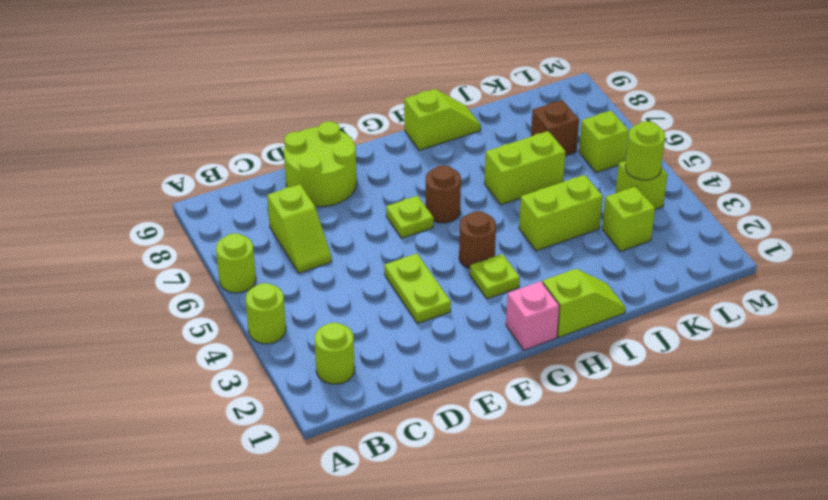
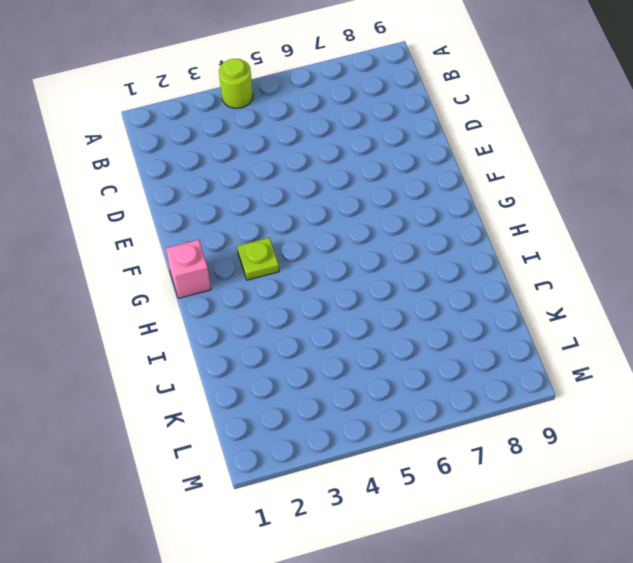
none -> lime round brick A6 level 1
none -> lime round brick B2 level 1
none -> lime slope C6:C7 level 1 top 7

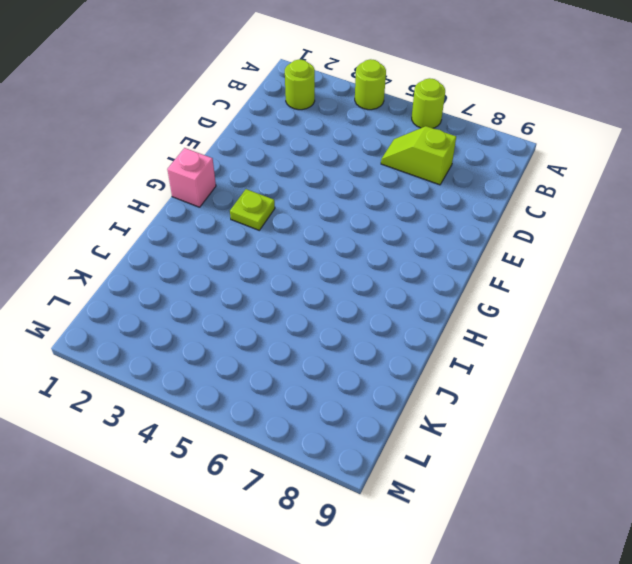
none -> lime round brick D8:E9 level 1
none -> lime plate E3:E4 level 1
none -> lime plate F6 level 1

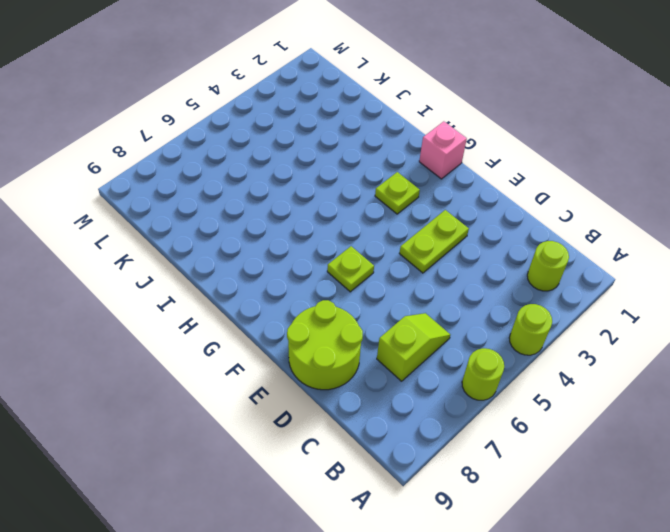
none -> brown round brick G4 level 1
none -> brown round brick G6 level 1
none -> lime slope H1:I1 level 1 top H

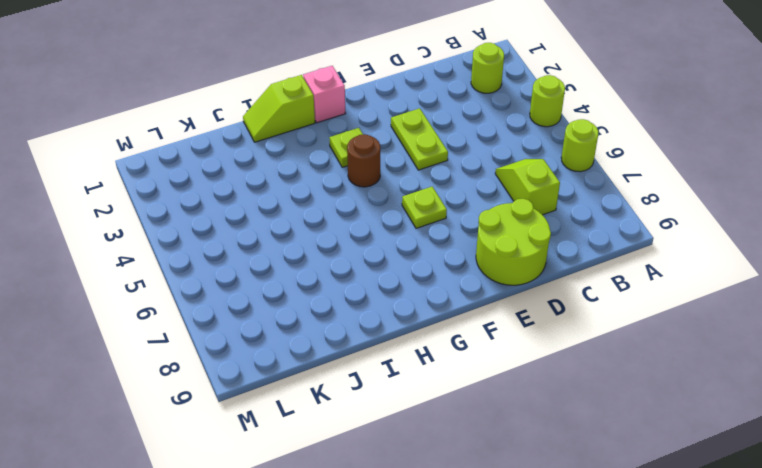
none -> brown round brick G6 level 1
none -> lime slope H9:I9 level 1 top H
none -> lime brick I4:J4 level 1

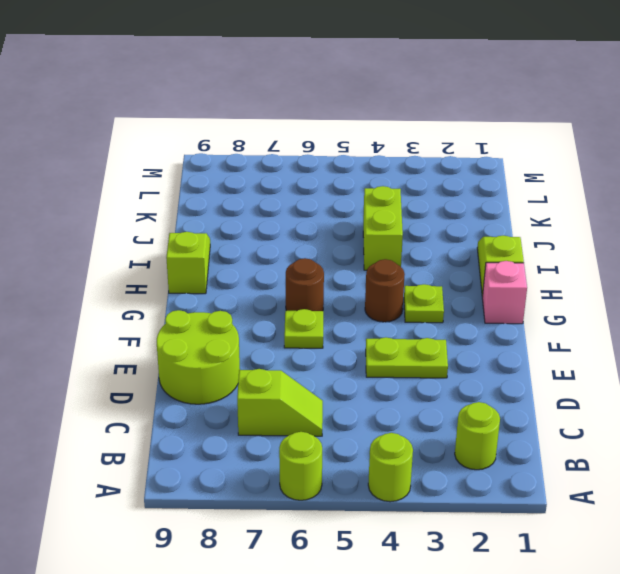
none -> lime brick I6:J6 level 1
none -> lime brick K3 level 1
none -> brown brick K7 level 1

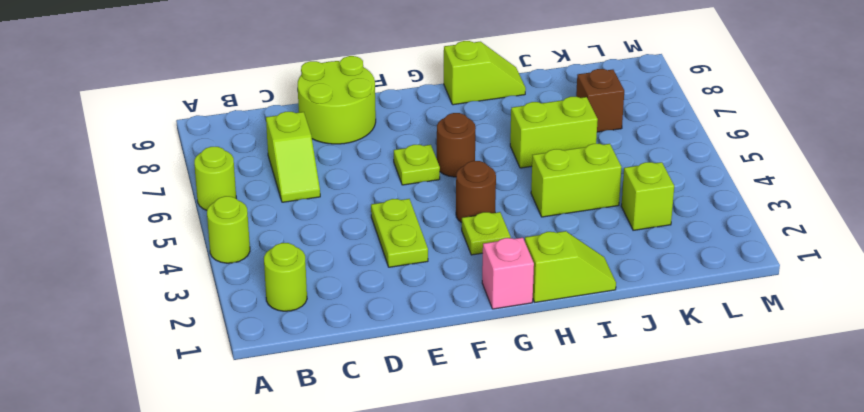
none -> lime brick L4 level 1
none -> lime brick L6 level 1
none -> lime round brick L4 level 2

